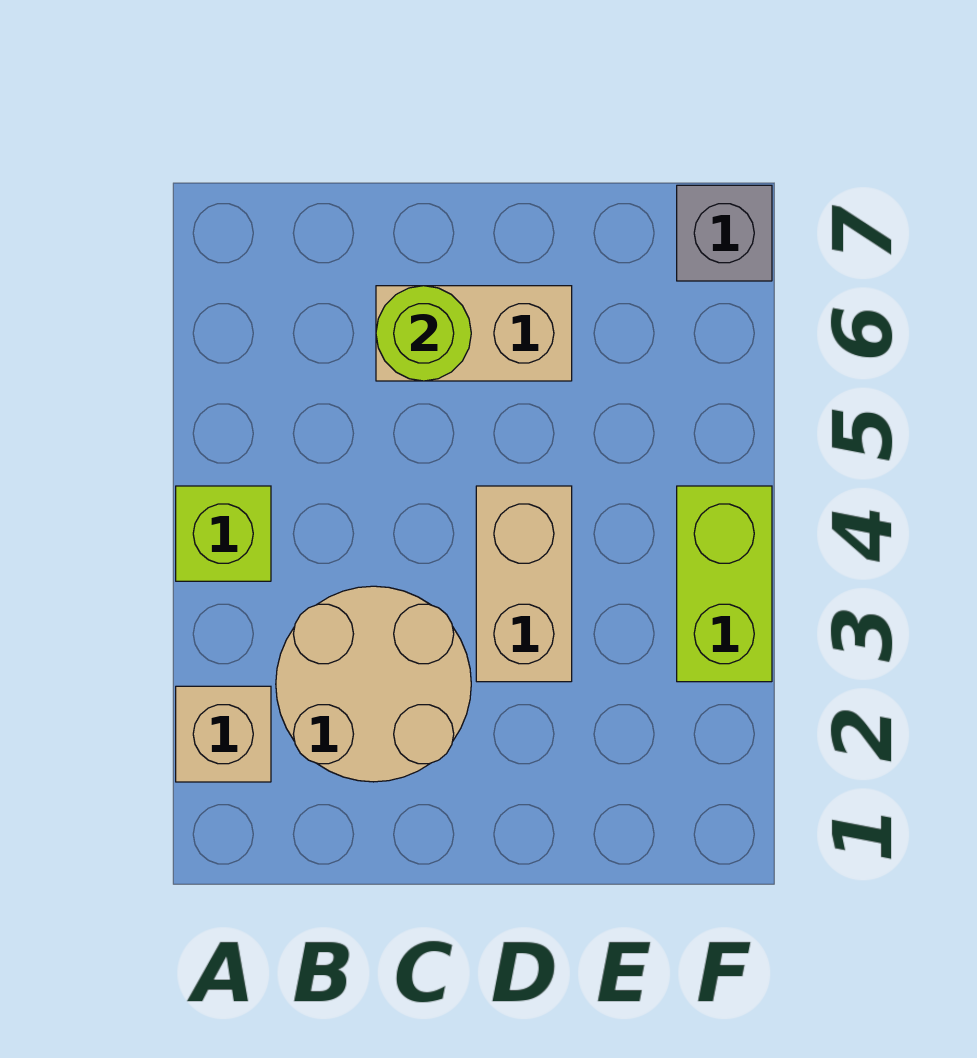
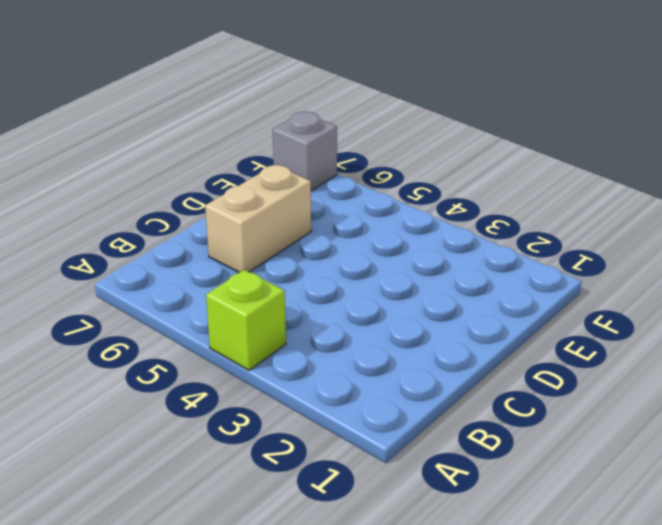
none -> tan brick A2 level 1
none -> tan round brick B2:C3 level 1

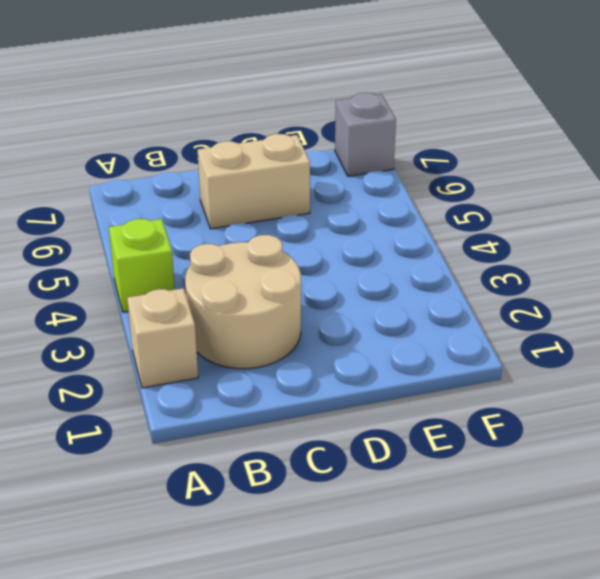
none -> tan brick D3:D4 level 1
none -> lime brick F3:F4 level 1

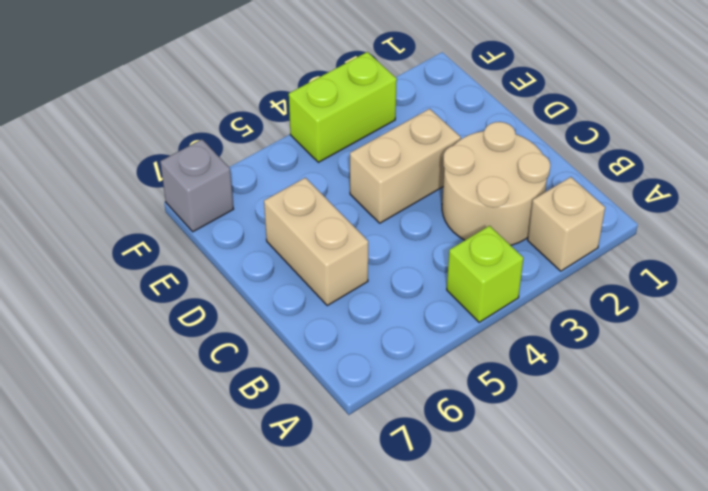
none -> lime round brick C6 level 2

